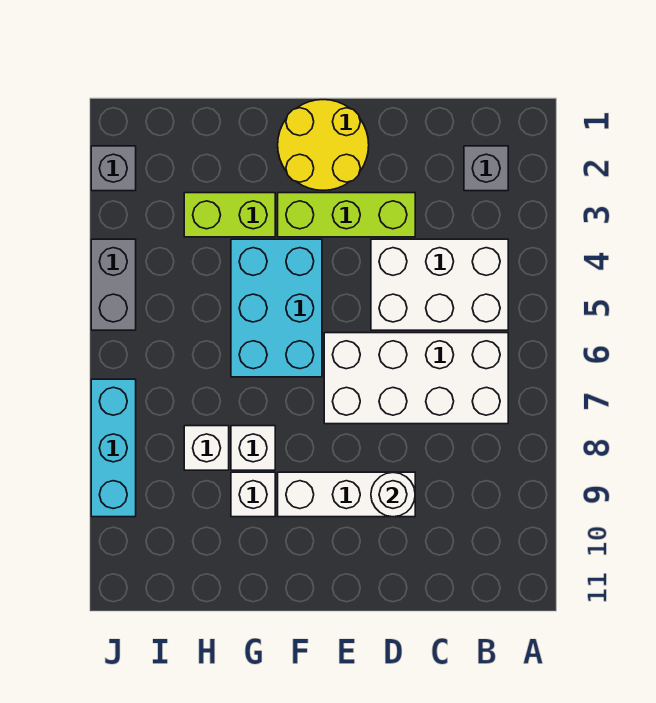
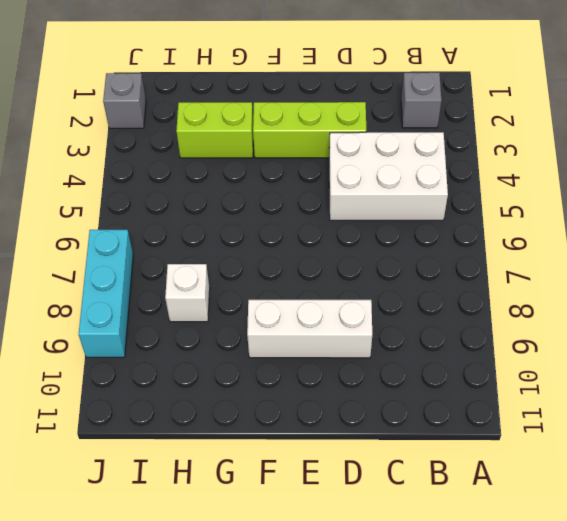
none -> white brick B6:E7 level 1
none -> yellow round brick E1:F2 level 1
none -> cyan brick F4:G6 level 1

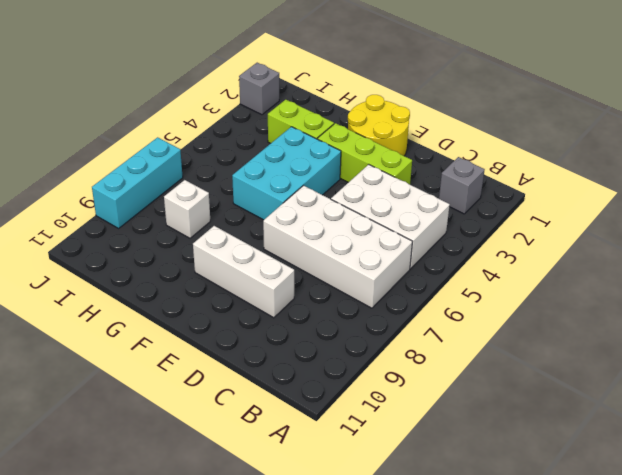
none -> white brick G8 level 1
none -> white brick G9 level 1
none -> grey brick J4:J5 level 1

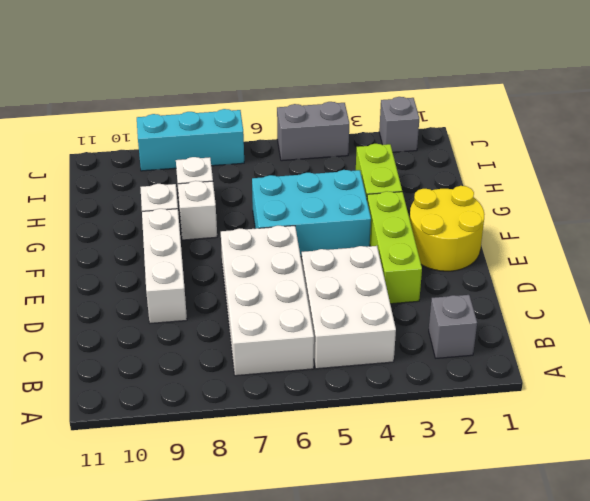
none -> white round brick D9 level 2

